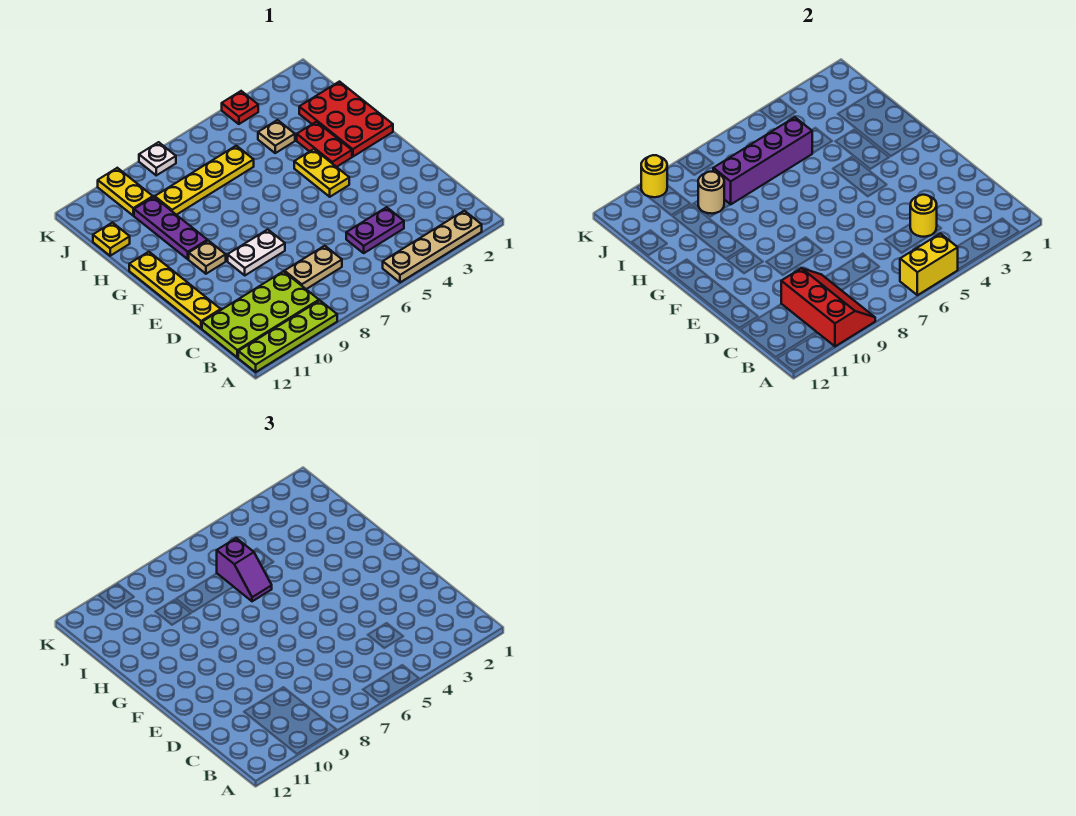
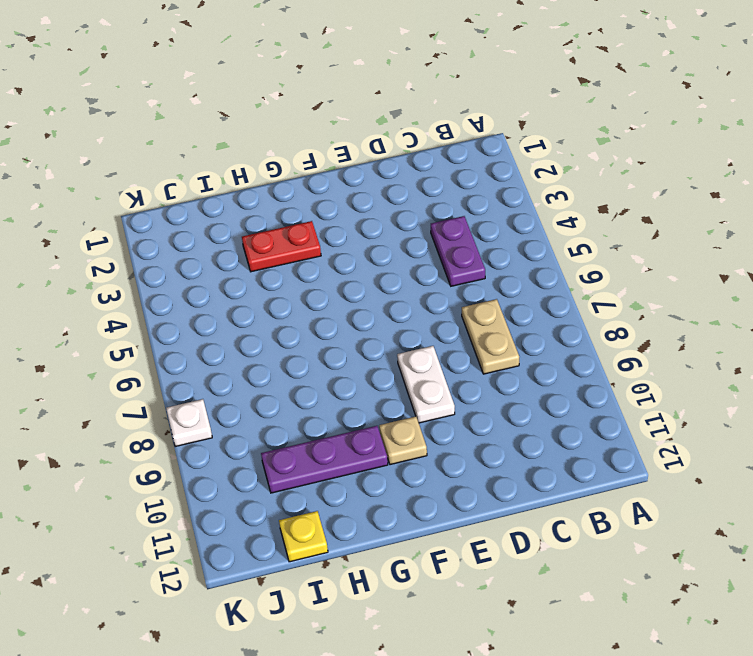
none -> tan plate A2:A5 level 1
none -> lime plate A9:A12 level 1
none -> lime plate B9:C12 level 1

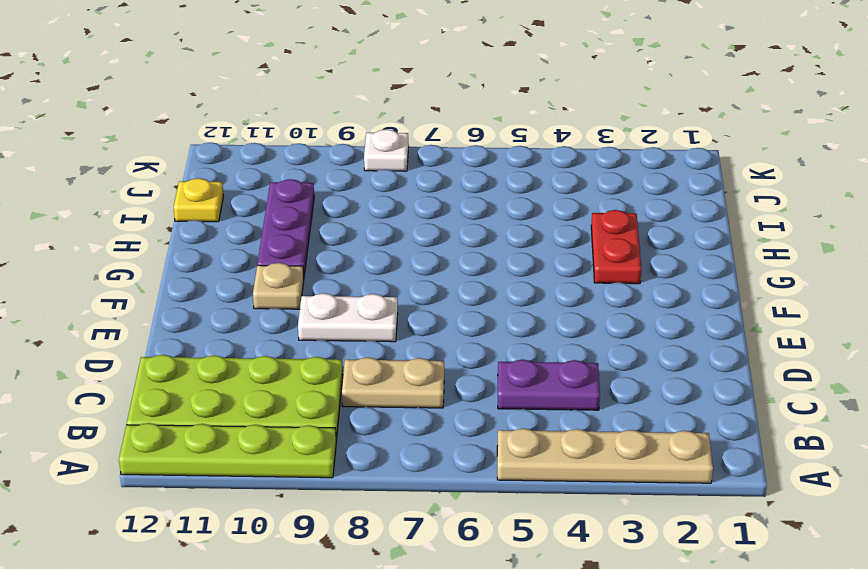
none -> yellow plate D12:G12 level 1
none -> yellow plate F4:G4 level 1
none -> red plate G1:I2 level 1

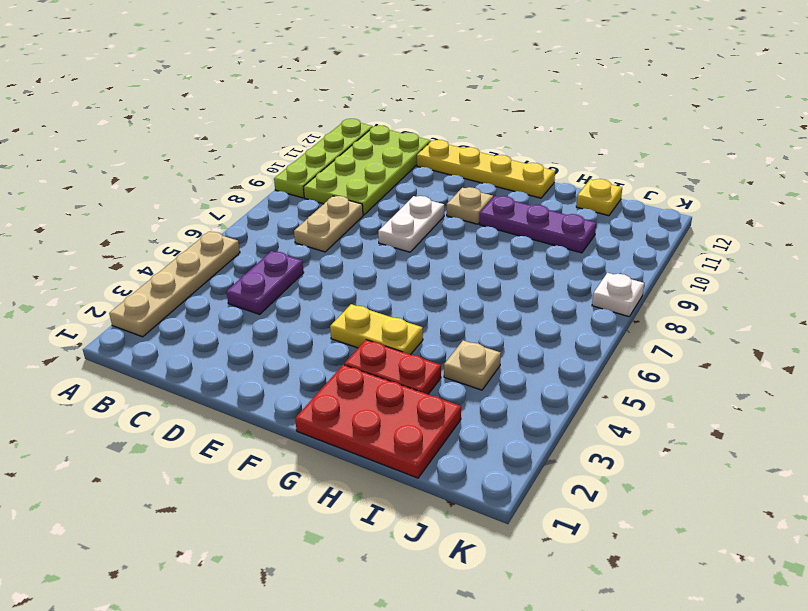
none -> yellow plate I6:I9 level 1
none -> yellow plate J10:K10 level 1
none -> red plate K4 level 1

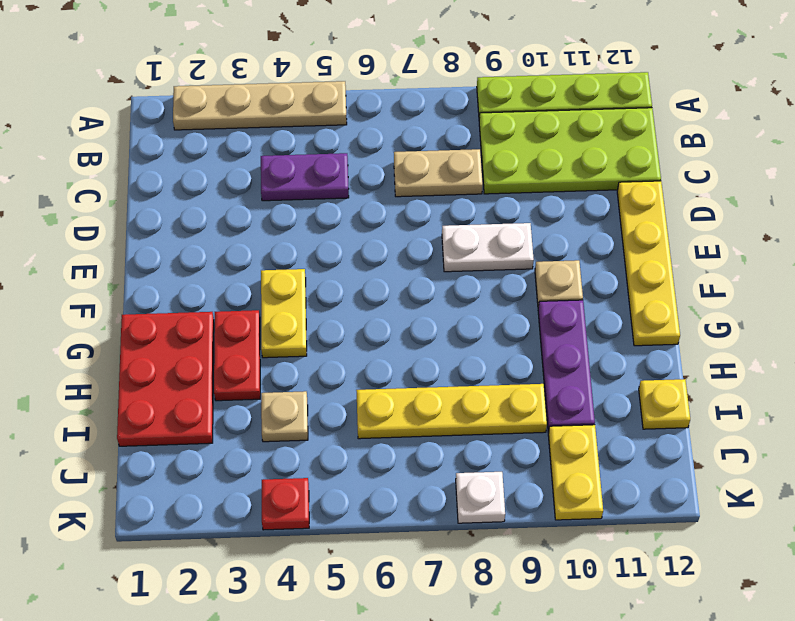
none -> yellow brick A5:A6 level 2
none -> red slope A9:C10 level 2 top 10
none -> yellow round brick C4 level 2

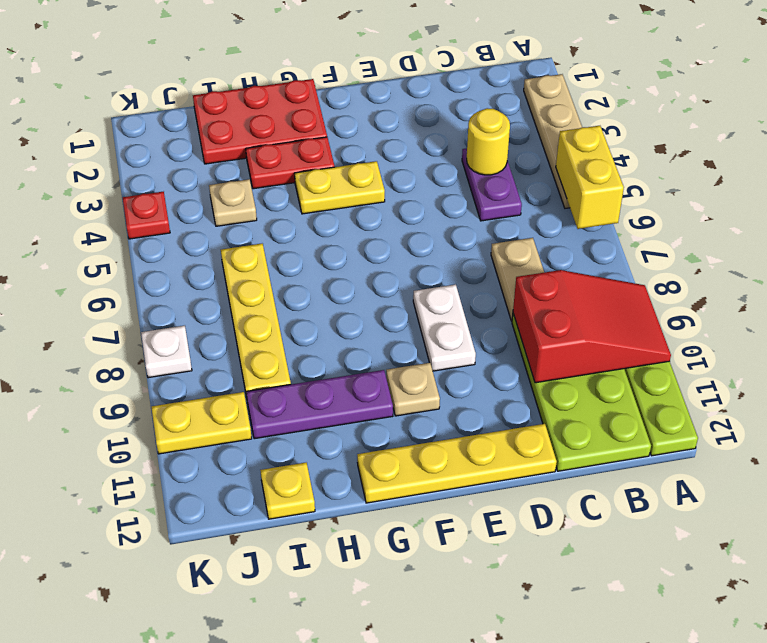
red slope A9:C10 level 2 top C -> red slope A9:C10 level 2 top 10
none -> purple brick I5:I8 level 2
none -> tan round brick I9 level 2
none -> yellow round brick K10 level 2

